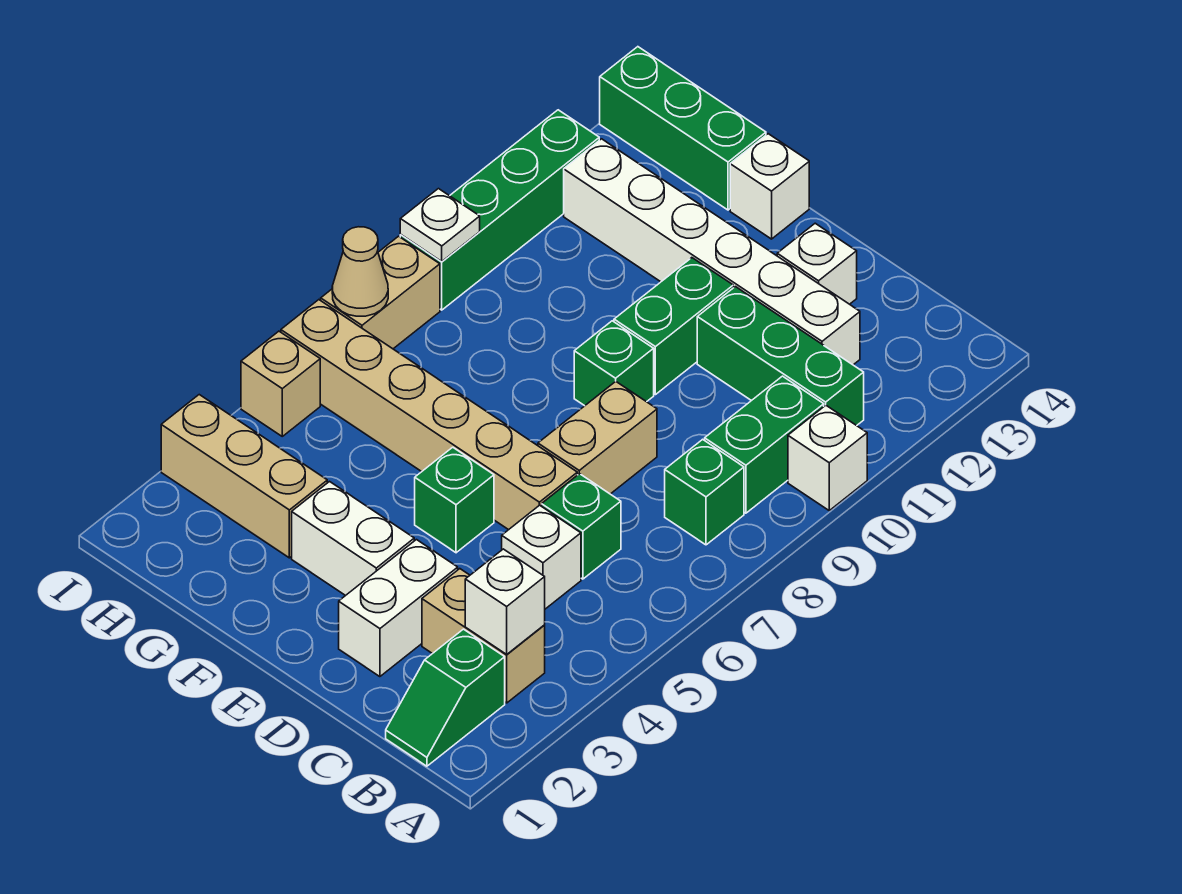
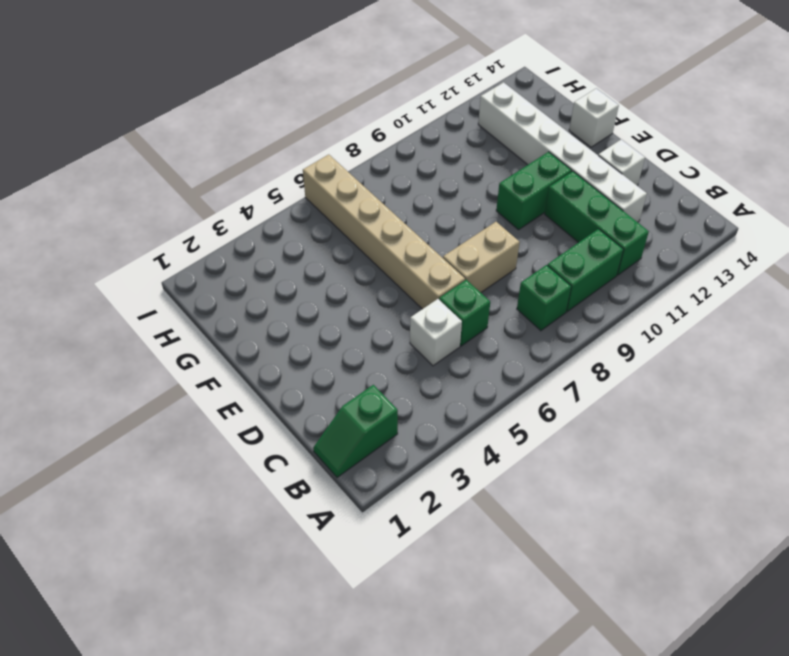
none -> white brick A10 level 1
none -> tan brick B3:C3 level 1
none -> white brick D2:D3 level 1

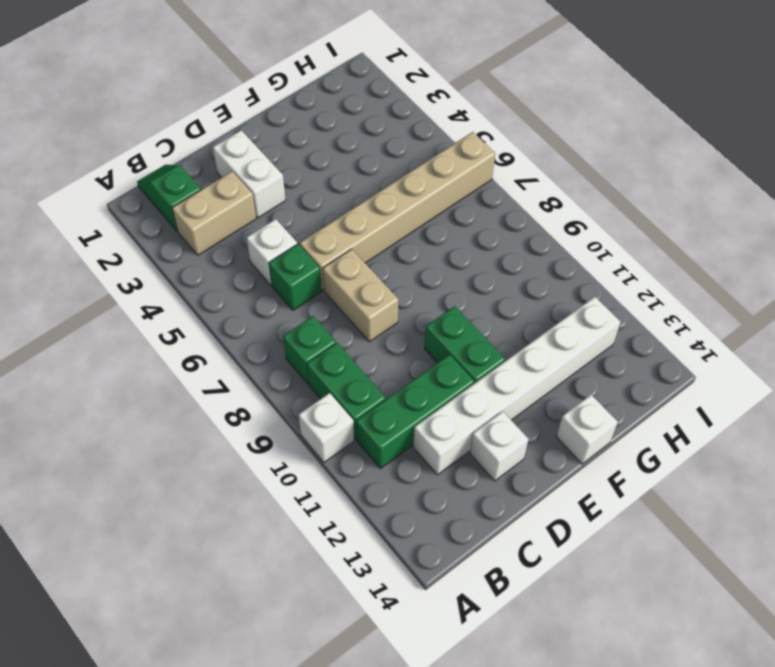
none -> white brick E3:F3 level 1
none -> green brick E5 level 1
none -> green brick E9 level 1

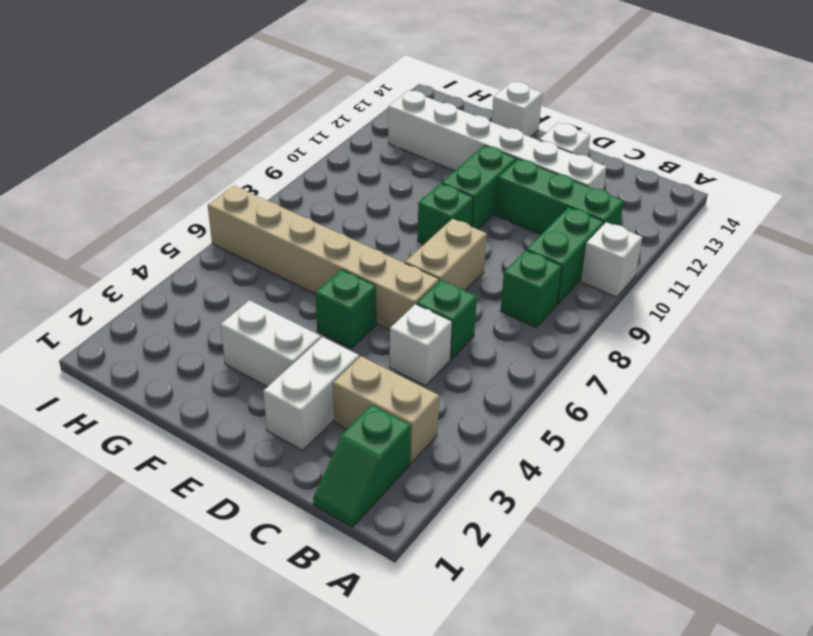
none -> tan brick G3:I3 level 1
none -> green brick G14:I14 level 1
none -> tan brick I5 level 1

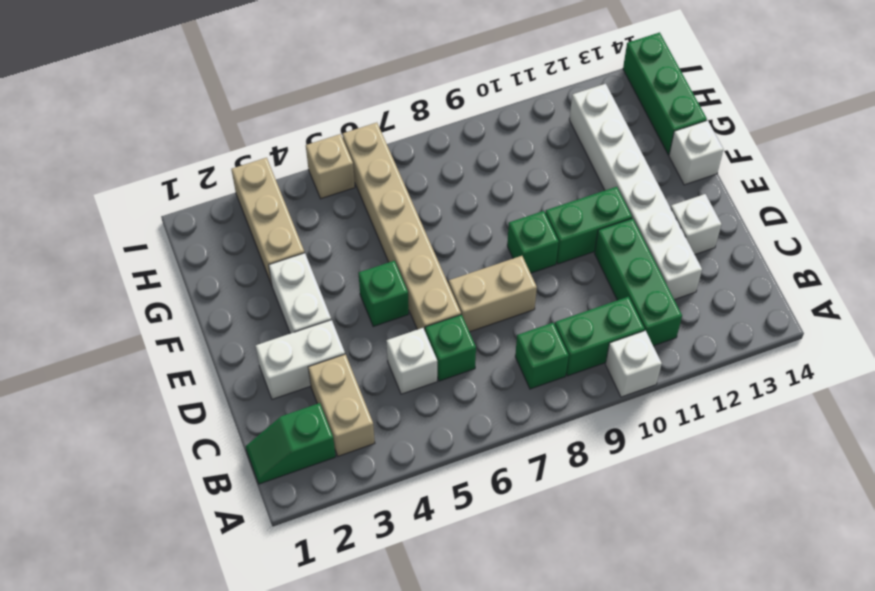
none -> tan brick I7:I8 level 1
none -> green brick I9:I12 level 1
none -> white brick B3 level 2

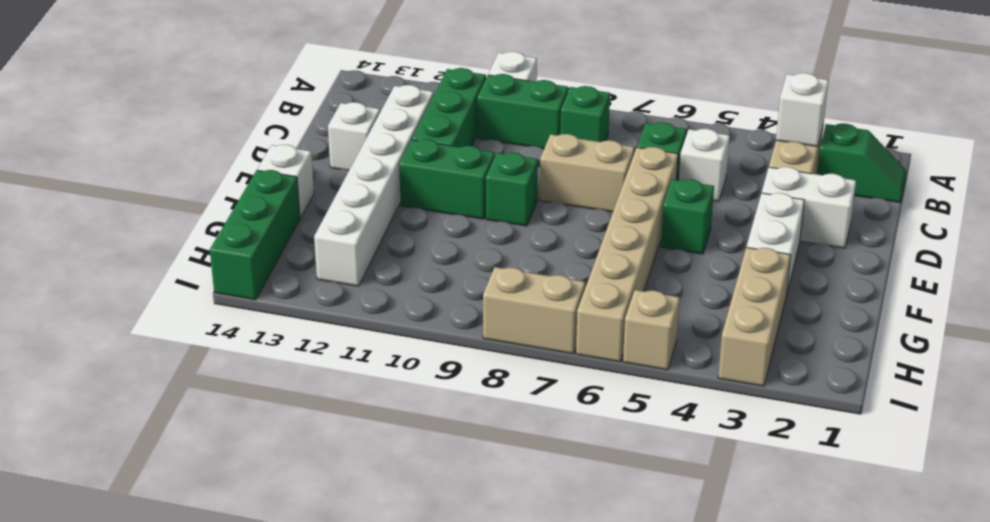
none -> green brick I9:I12 level 1
none -> tan cone I7 level 2
none -> white plate I9 level 2

